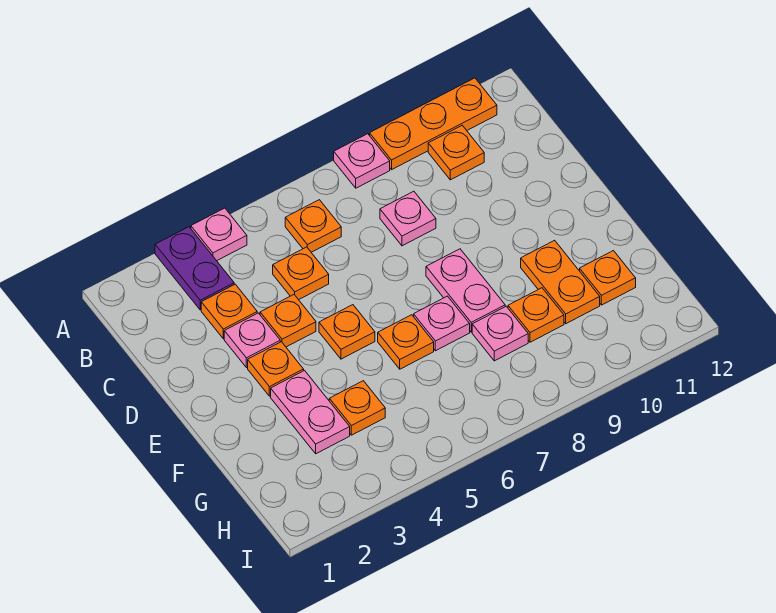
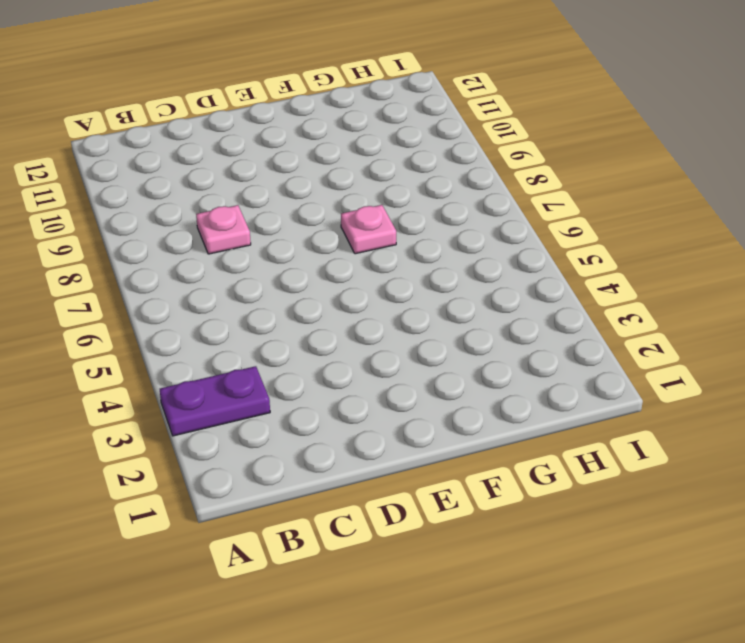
none -> pink plate A4 level 1
none -> pink plate A8 level 1
none -> orange plate A9:A11 level 1

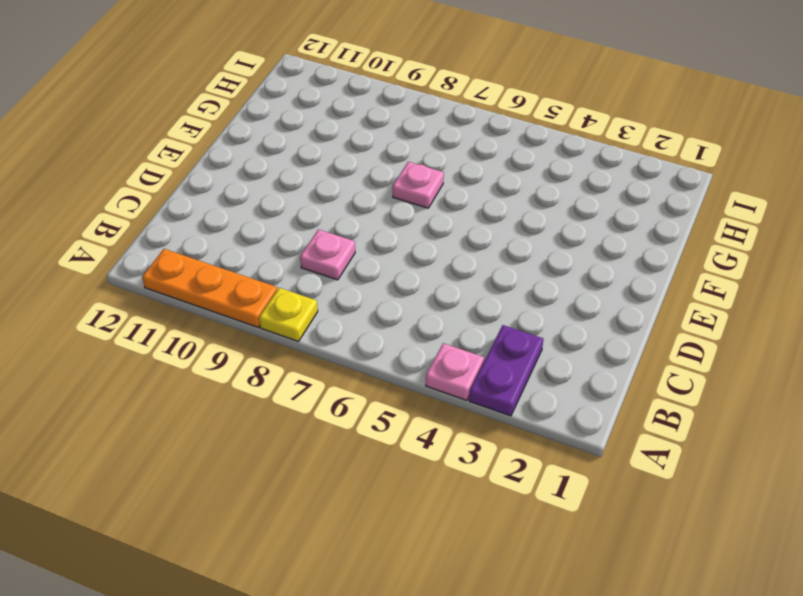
yellow plate A8 level 1 -> pink plate A8 level 1
none -> orange plate B6 level 1
none -> orange plate B10 level 1
none -> orange plate C3 level 1

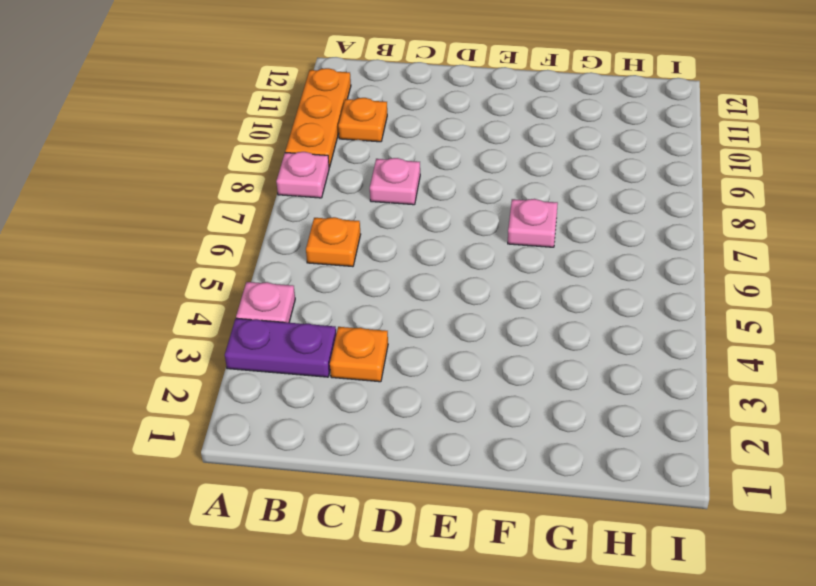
none -> orange plate C5 level 1
none -> pink plate D3 level 1
none -> orange plate D4 level 1

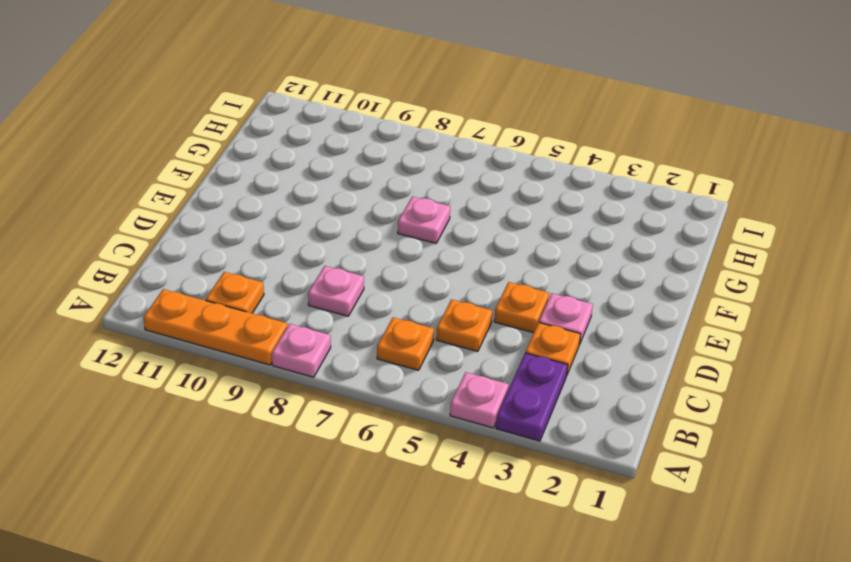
none -> orange plate E3 level 1
none -> orange plate E5 level 1
none -> pink plate E8:F8 level 1

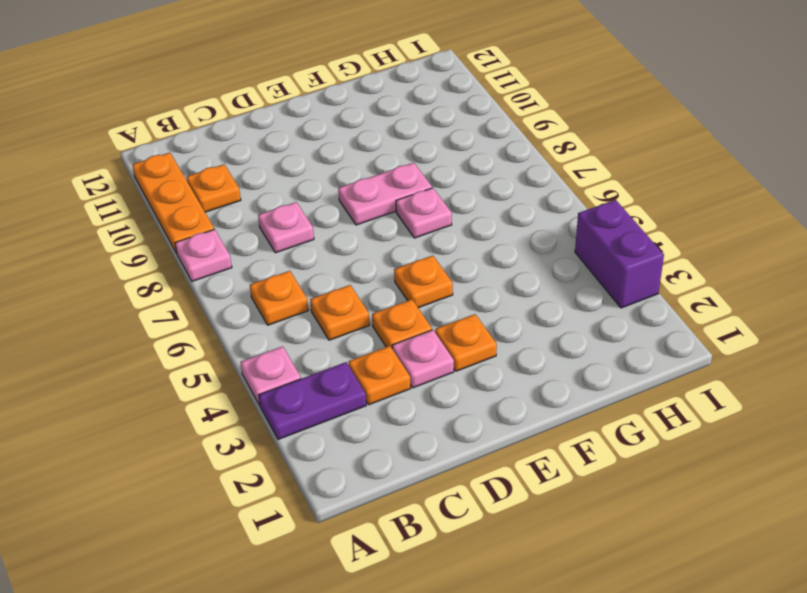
purple brick I3:I4 level 1 -> none
none -> pink plate F3:G3 level 1
none -> orange plate F6 level 1
none -> orange plate F10:G10 level 1

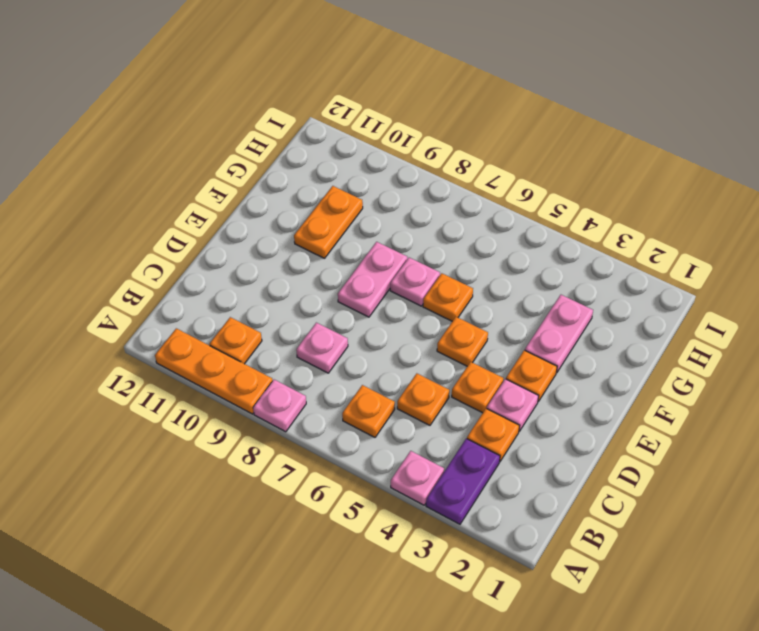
none -> orange plate G4 level 1
none -> pink plate G8 level 1
none -> orange plate G9 level 1

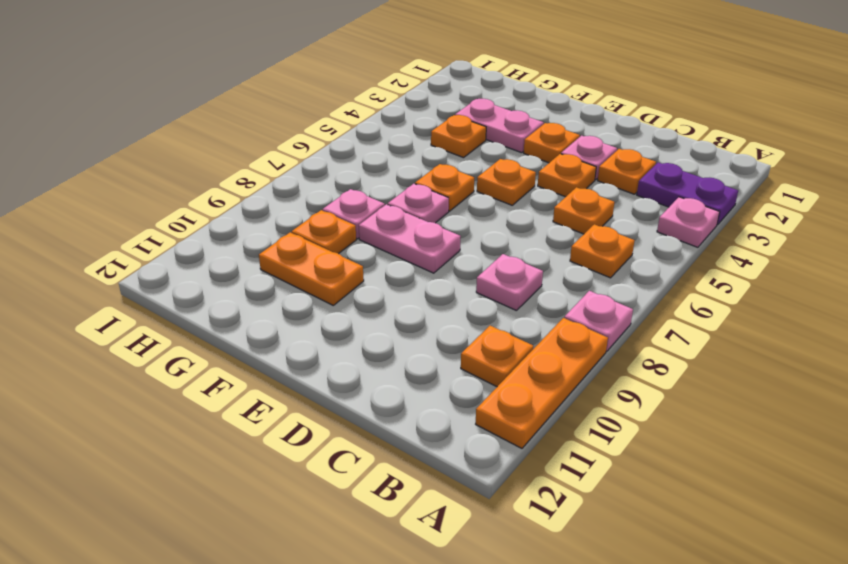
none -> orange plate G11 level 1

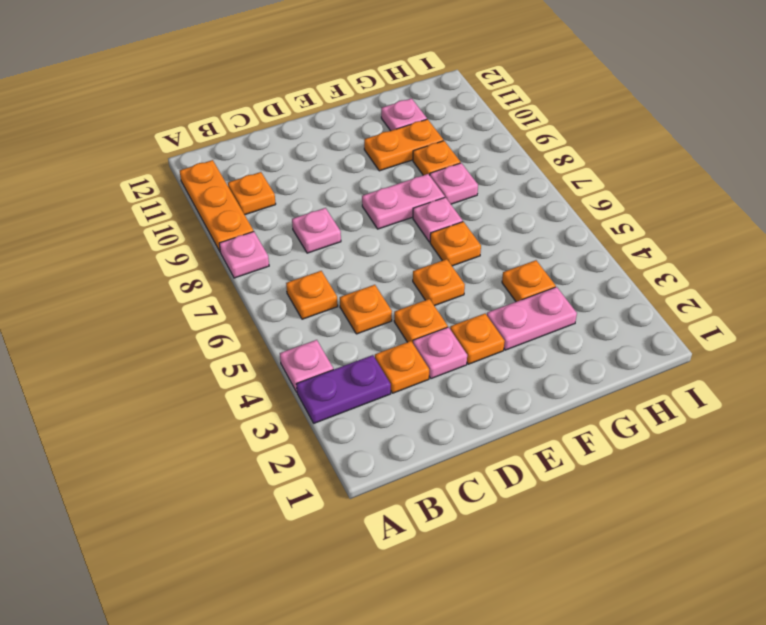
pink plate G11 level 1 -> orange plate G11 level 1

